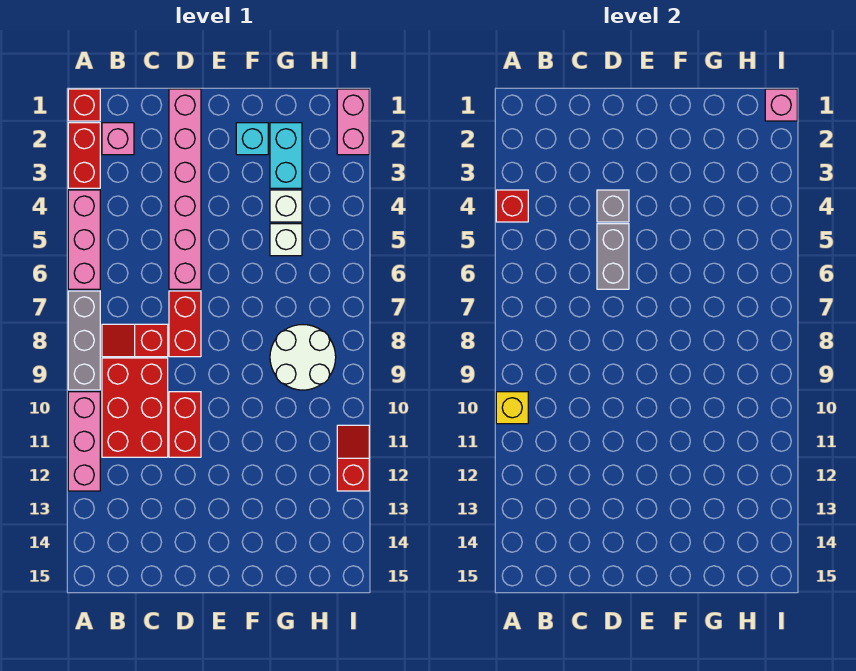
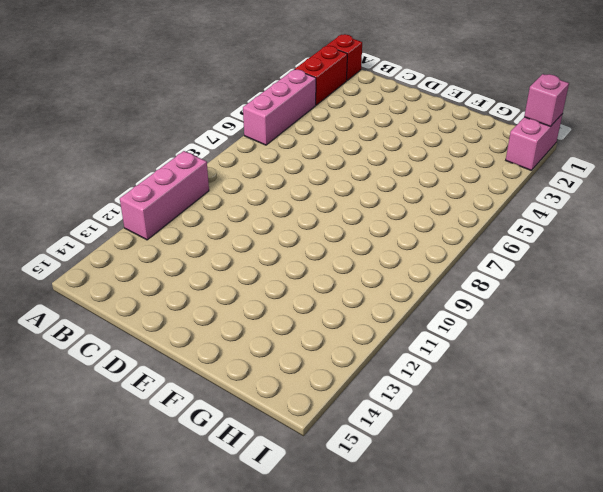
none -> grey brick A7:A9 level 1
none -> pink brick B2 level 1
none -> red slope B8:C8 level 1 top C

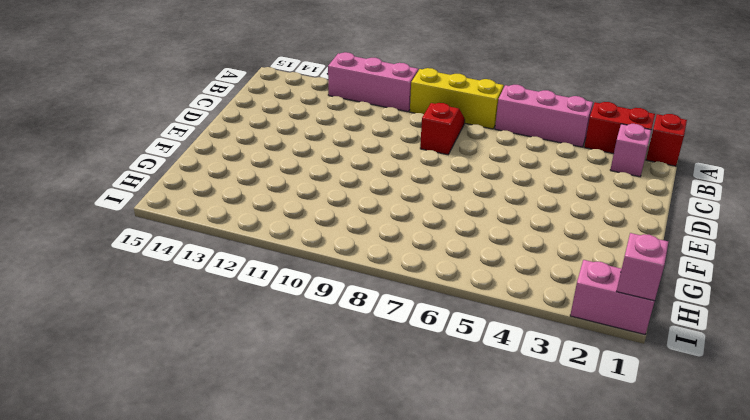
yellow brick A7:A9 level 1 -> grey brick A7:A9 level 1
none -> red brick B9:C11 level 1
none -> pink brick D1:D6 level 1
none -> red brick D7:D8 level 1

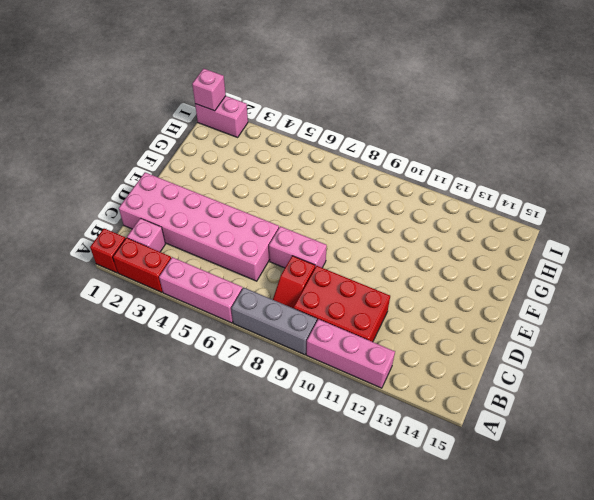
pink brick C1:D6 level 1 -> pink brick D1:D6 level 1
pink brick D7:D8 level 1 -> red brick D7:D8 level 1
none -> red brick D10:D11 level 1
none -> cyan brick F2 level 1
none -> cyan brick G2:G3 level 1

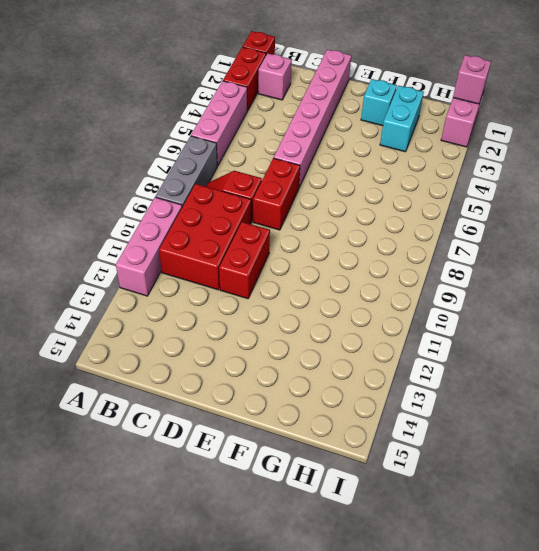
none -> white brick G4 level 1
none -> white brick G5 level 1
none -> white round brick G8:H9 level 1

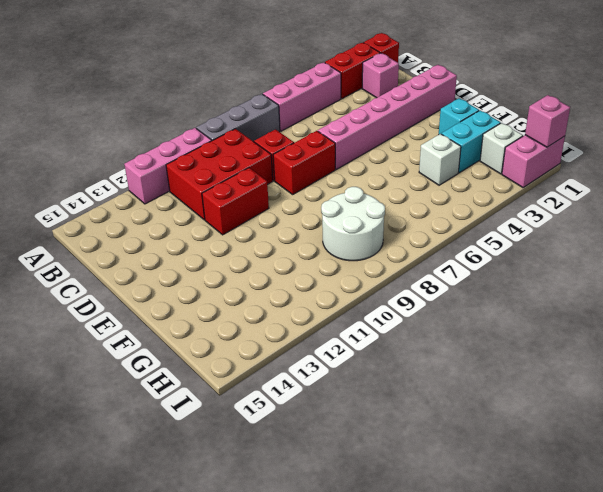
white brick H2 level 1 -> white brick G5 level 1
none -> red slope I11:I12 level 1 top 12
none -> red brick A4 level 2
none -> yellow brick A10 level 2

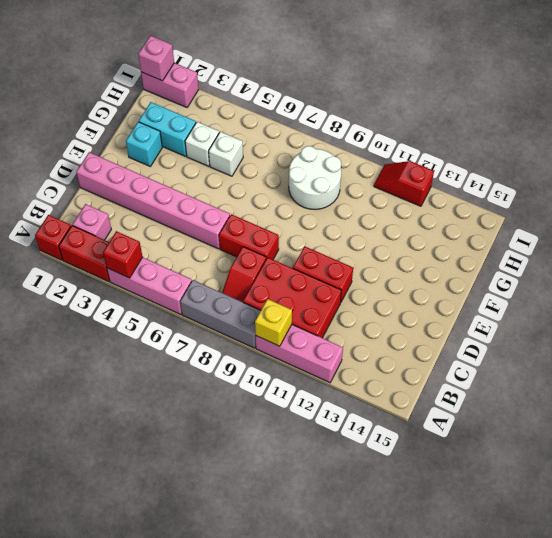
none -> grey brick D4 level 2
none -> grey brick D5:D6 level 2

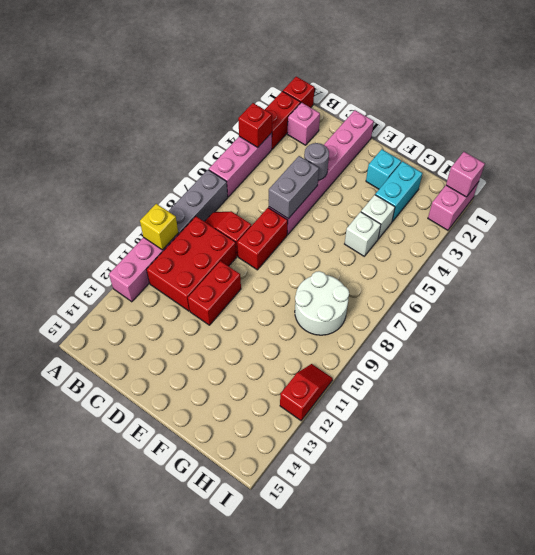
grey round brick D4 level 2 -> grey brick D4 level 2

